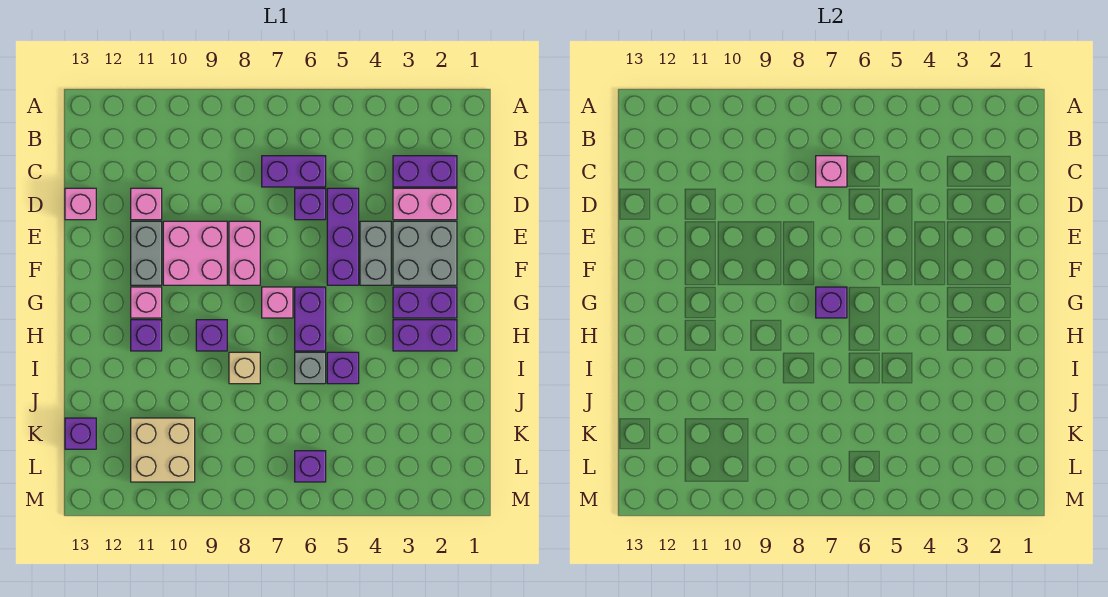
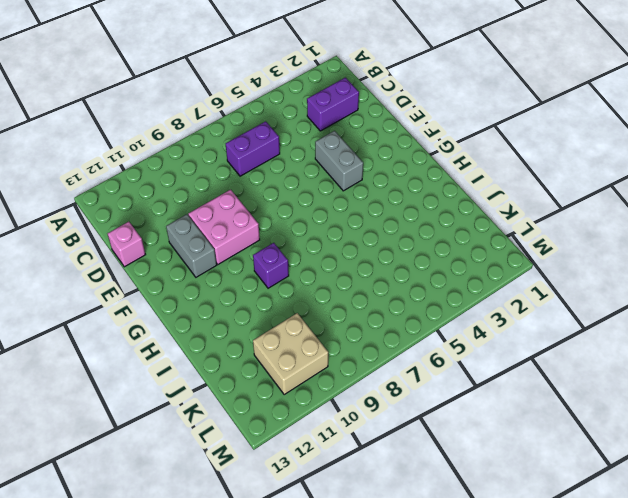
none -> pink brick D2:D3 level 1
none -> purple brick D5:F5 level 1
none -> purple brick D6 level 1

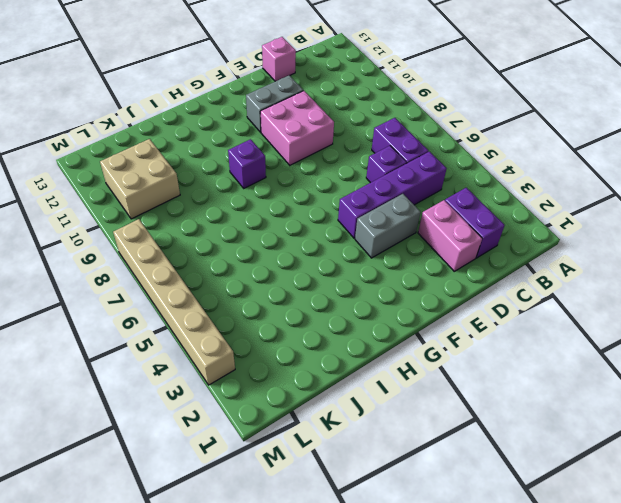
purple brick C5:F5 level 1 -> purple brick D5:F5 level 1
tan brick M3:M8 level 1 -> none
none -> pink brick D11 level 1
none -> grey brick E2:F3 level 1
none -> pink brick E8:F8 level 1

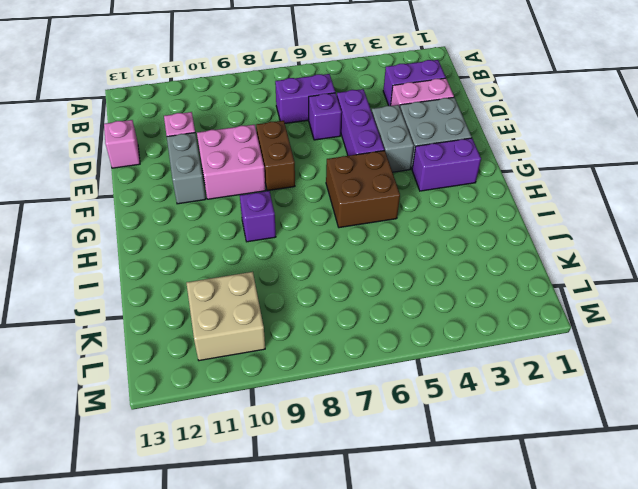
brown brick E8:F8 level 1 -> pink brick E8:F8 level 1
brown brick G5:H6 level 1 -> purple brick G6:H6 level 1
none -> pink brick G7 level 1
none -> pink brick G11 level 1
none -> purple brick H2:H3 level 1

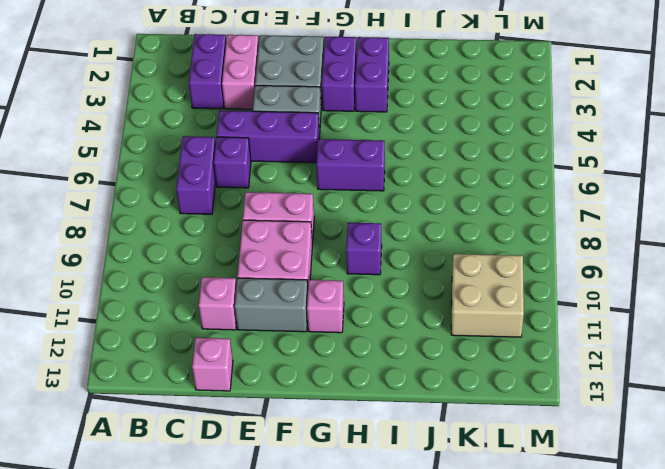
none -> pink brick G7 level 1
none -> purple brick H11 level 1
none -> purple brick I5 level 1

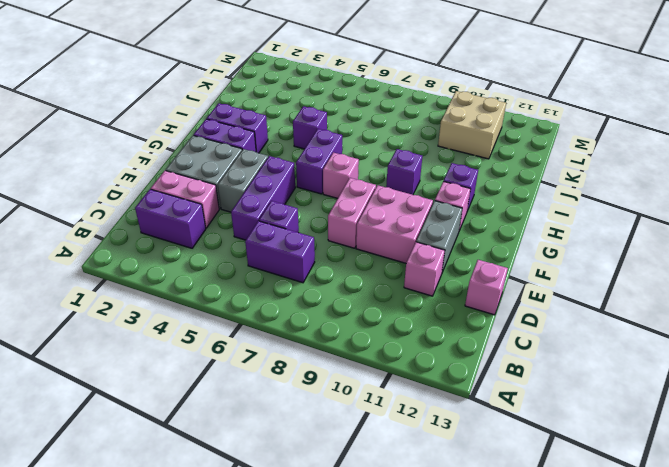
none -> grey brick I6 level 1
none -> tan brick I8 level 1
none -> purple brick K13 level 1

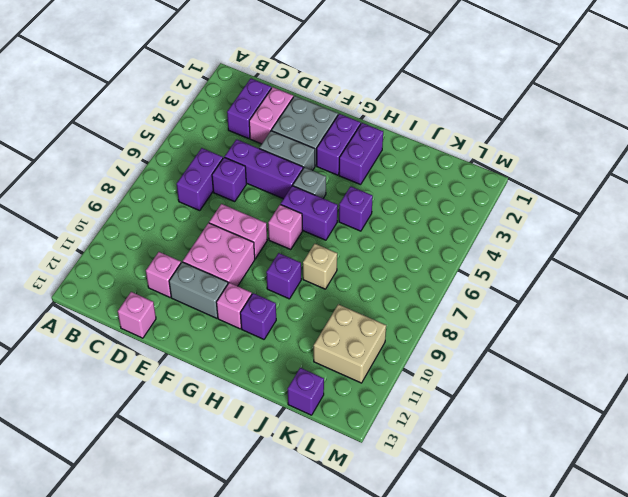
grey brick G5 level 1 -> grey brick I6 level 1
none -> purple brick L6 level 1
none -> pink brick C7 level 2
none -> purple brick G7 level 2

